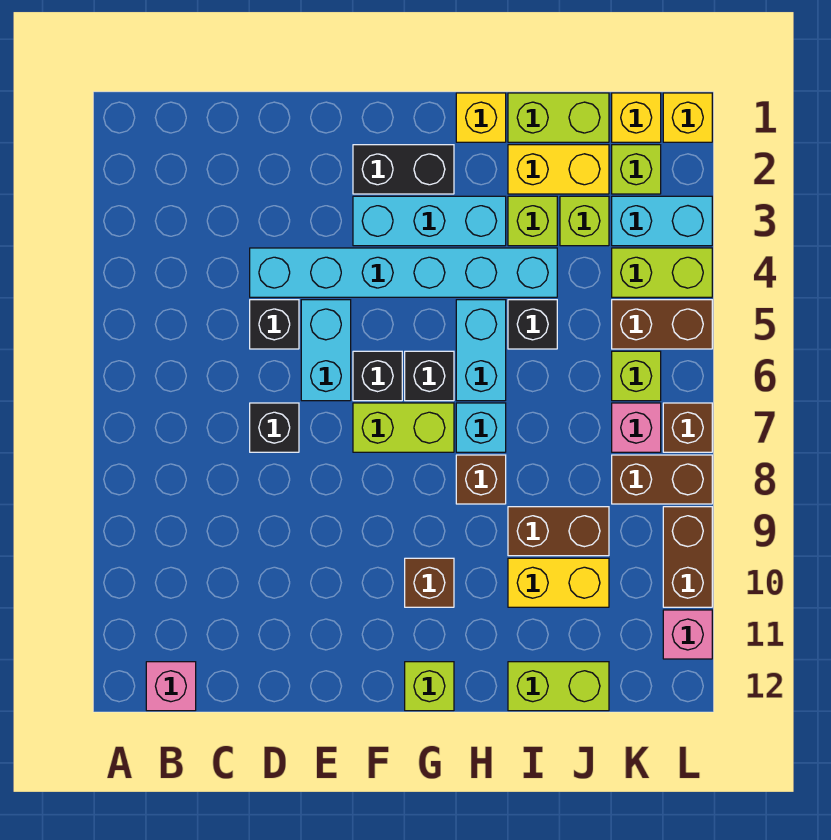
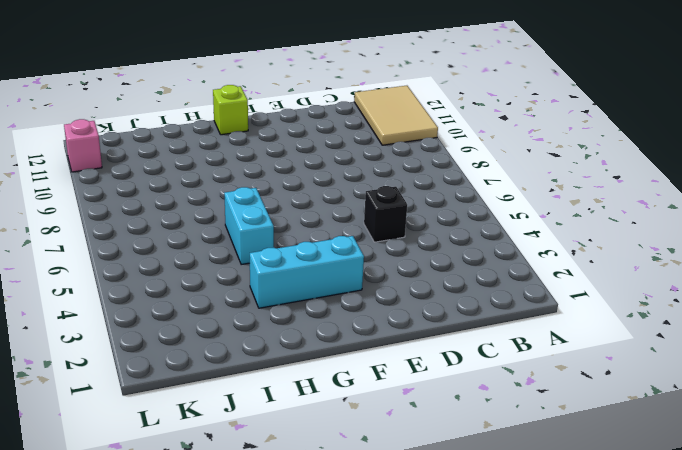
tan tile A10:B12 level 1 -> pink brick B12 level 1
none -> cyan brick D4:I4 level 1
none -> black brick D7 level 1
none -> cyan brick E5:E6 level 1
none -> black brick F2:G2 level 1

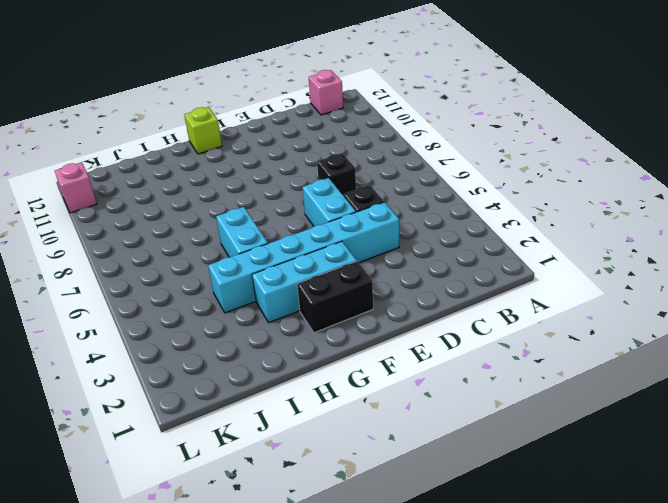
none -> black brick F6 level 1
none -> lime brick F7:G7 level 1
none -> black brick G6 level 1
none -> brown brick G10 level 1

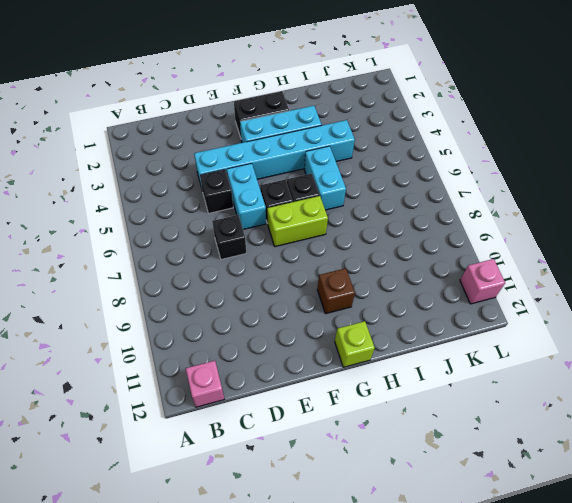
none -> yellow brick H1 level 1
none -> cyan brick H7 level 1
none -> brown brick H8 level 1
none -> lime brick I1:J1 level 1

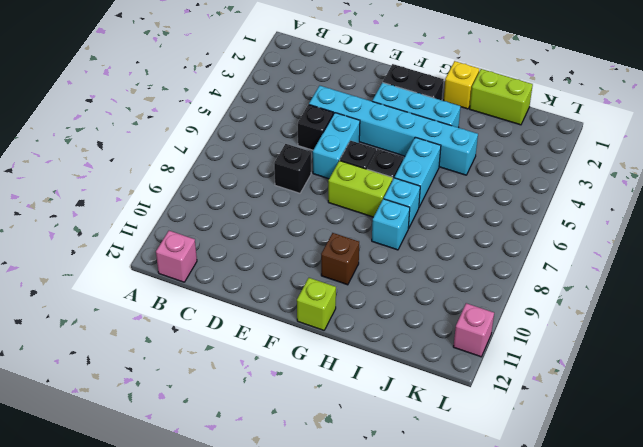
cyan brick H8 level 1 -> brown brick H8 level 1
none -> yellow brick I2:J2 level 1
none -> lime brick I3 level 1
none -> black brick I5 level 1
none -> brown brick I9:J9 level 1

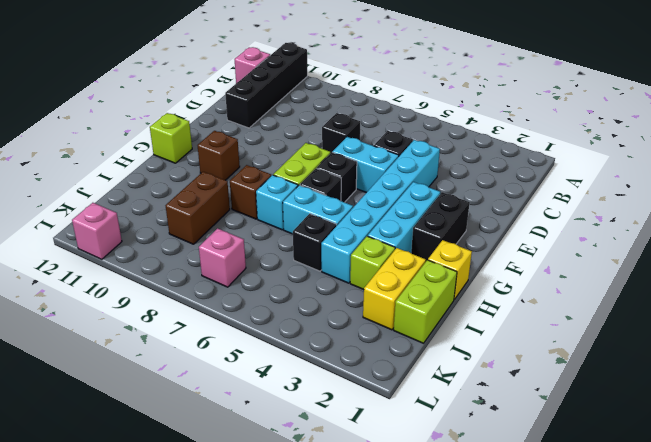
black brick A11:D11 level 1 -> none
none -> yellow brick I10:J10 level 1
none -> lime brick I12:J12 level 1
none -> lime brick J3 level 1
none -> yellow brick K1 level 1

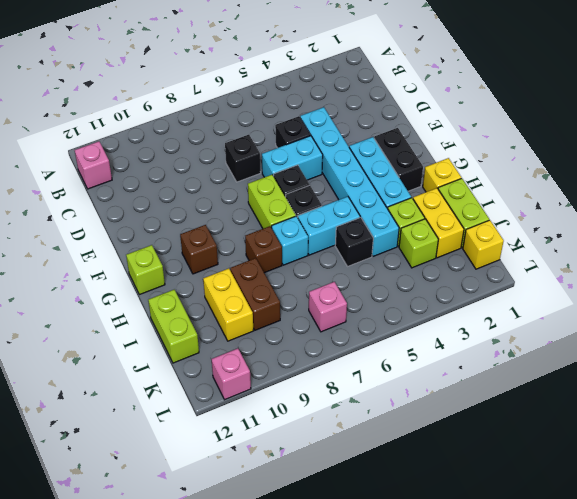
none -> lime brick K2 level 1
none -> cyan brick K3:L3 level 1
none -> lime brick K4:L4 level 1
none -> brown brick K5:L5 level 1

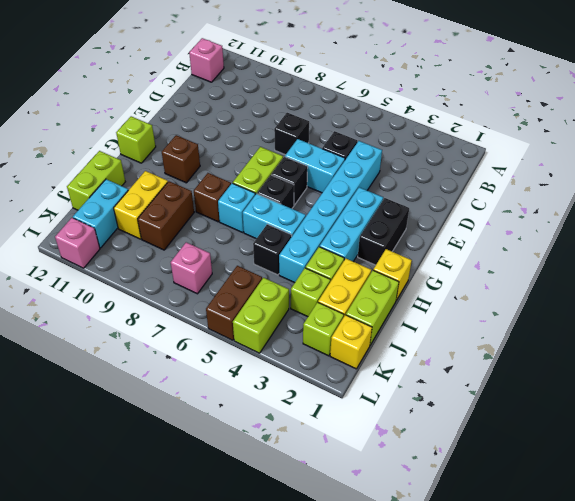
cyan brick J11:K11 level 1 -> cyan brick K3:L3 level 1
none -> lime brick K6 level 1
none -> brown brick K8:L8 level 1
none -> yellow brick L1 level 1
none -> brown brick L7 level 1

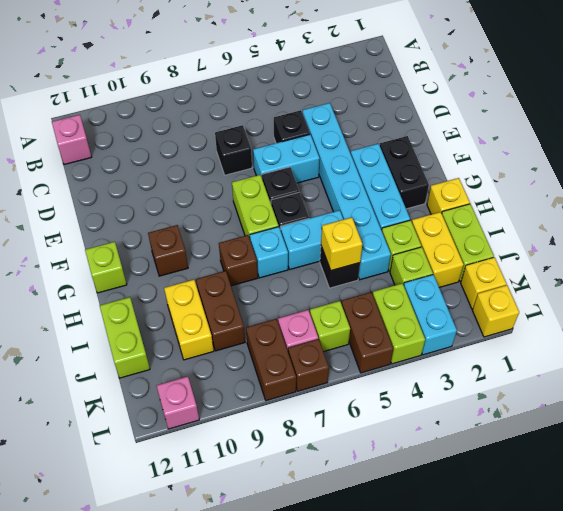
yellow brick I5 level 2 -> none
none -> lime brick K2 level 1
none -> brown brick L9:L10 level 1

